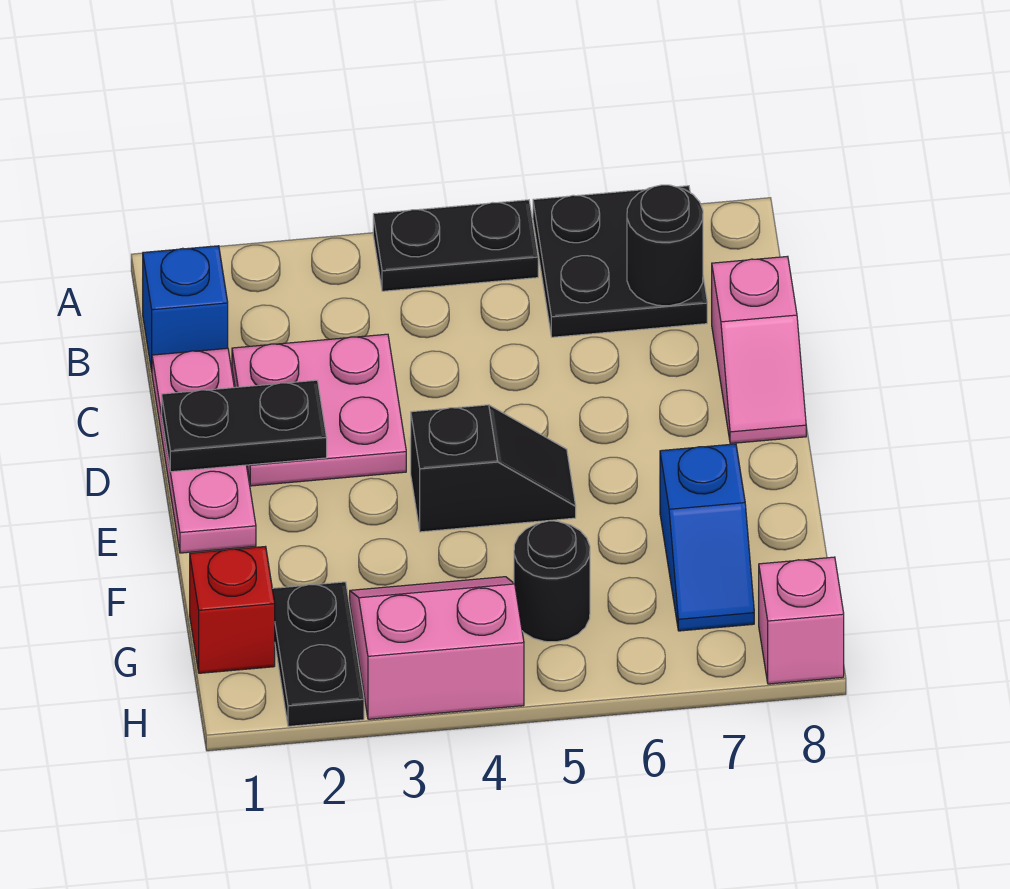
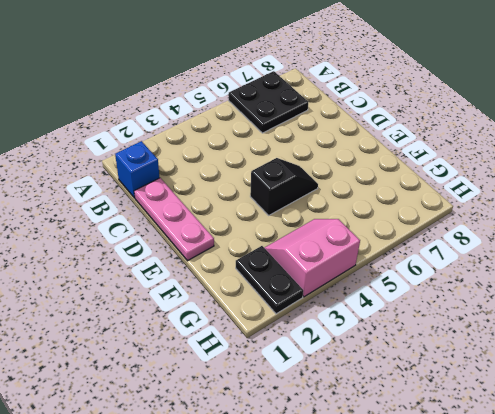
none -> black plate A4:A5 level 1
none -> pink plate C2:D3 level 1
none -> pink slope C8:D8 level 1 top C

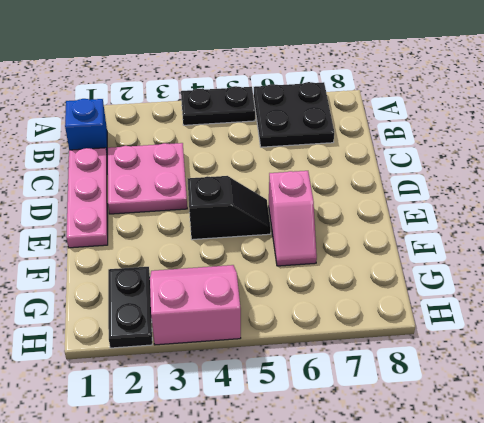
pink slope E6:F6 level 1 top E -> pink slope C8:D8 level 1 top C
none -> blue slope F7:G7 level 1 top F
none -> red brick G1 level 1
none -> black round brick G5 level 1

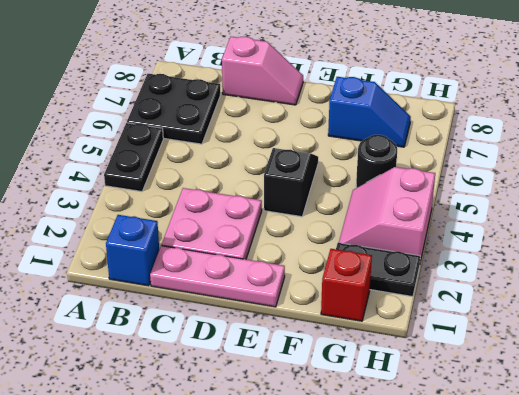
none -> pink brick H8 level 1
none -> black round brick B7 level 2
none -> black plate D1:D2 level 2

